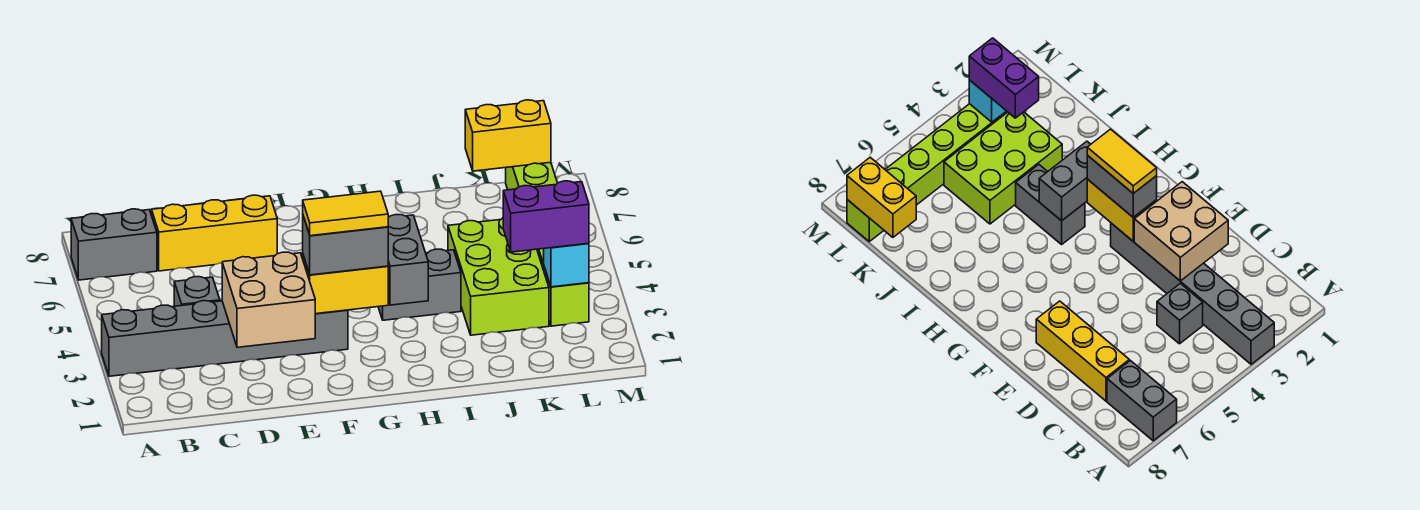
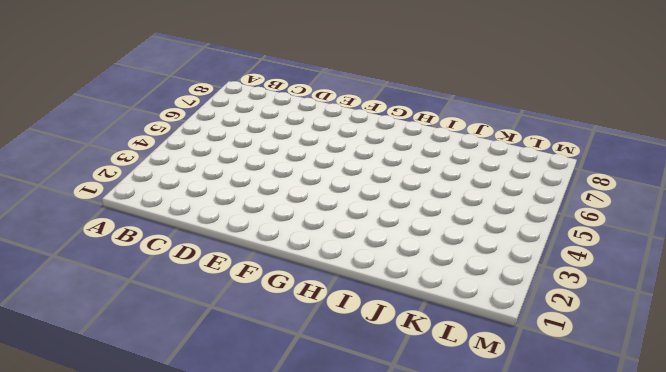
none -> grey brick A3:F3 level 1
none -> grey brick A7:B7 level 1
none -> grey brick C4 level 1

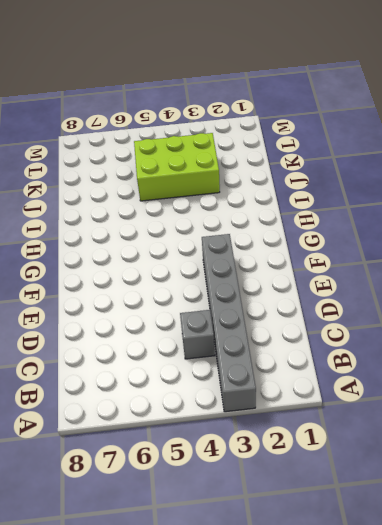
none -> grey brick A7:B7 level 1
none -> yellow brick C7:E7 level 1
none -> grey brick H4:I4 level 1

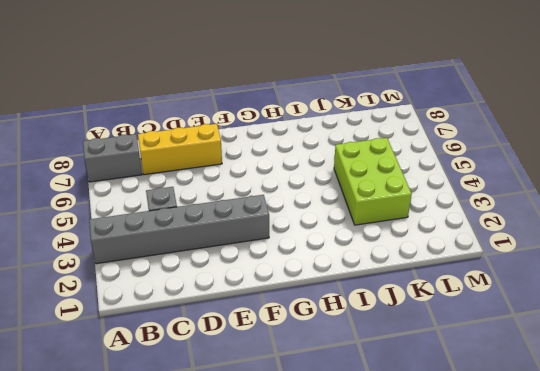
none -> grey brick H4:I4 level 1
none -> lime brick L3:L8 level 1
none -> tan brick D2:E3 level 2

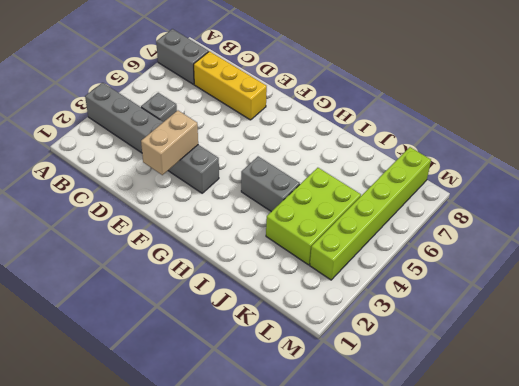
tan brick E2:E3 level 2 -> tan brick D2:E3 level 2
none -> yellow brick F3:G3 level 2
none -> grey brick H3:H4 level 2
none -> yellow brick K8:L8 level 2

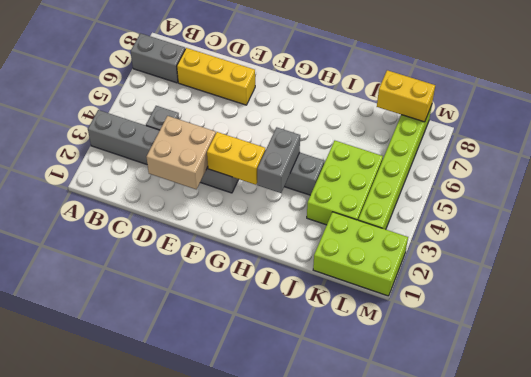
lime brick K1:M2 level 1 -> none
none -> cyan brick L3 level 2
none -> grey brick F3:G3 level 3
none -> purple brick K3:L3 level 3

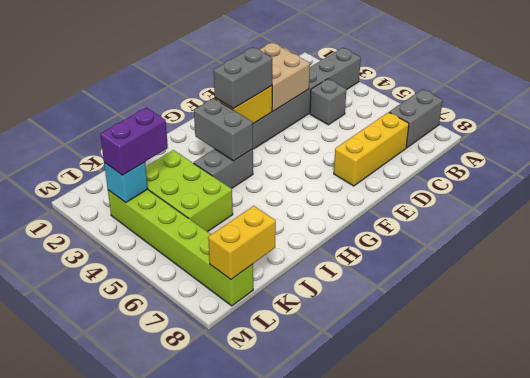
none -> yellow tile F3:G3 level 4

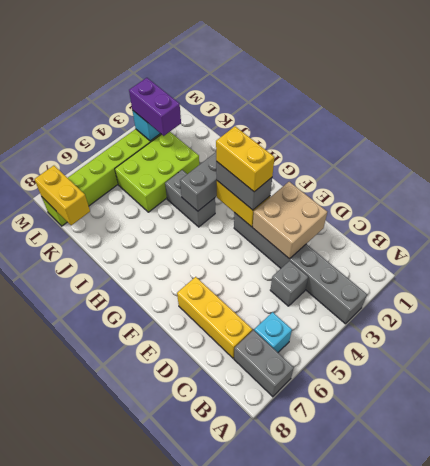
cyan brick B6 level 1 -> none
yellow brick F3:G3 level 4 -> yellow tile F3:G3 level 4

